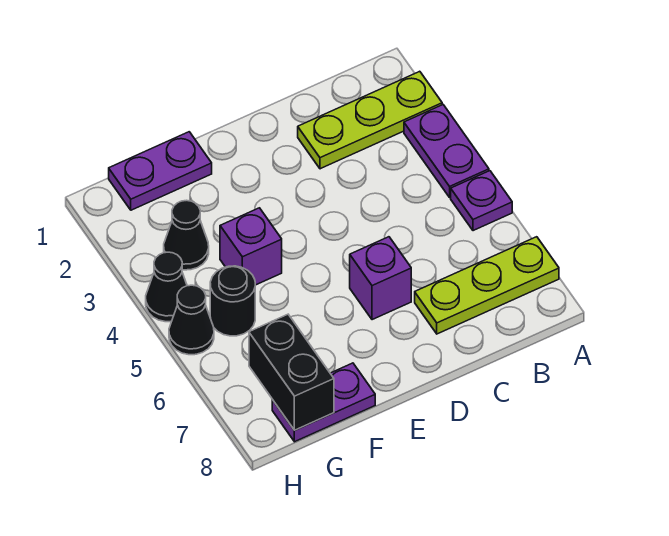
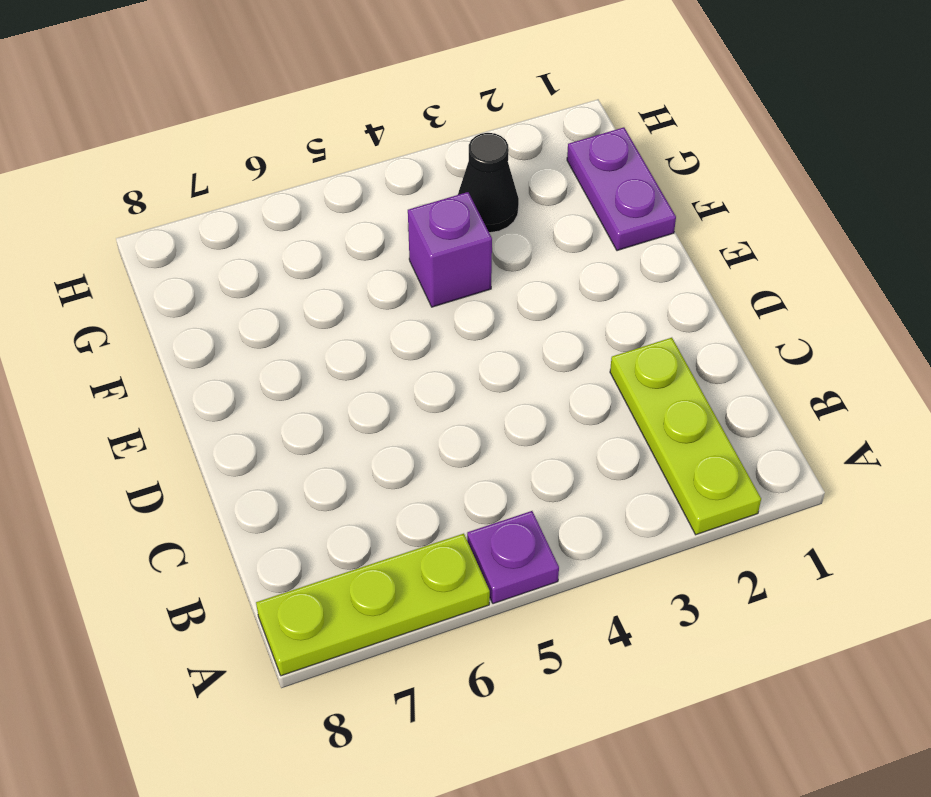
lime plate A6:A8 level 1 -> lime plate A7:C7 level 1
none -> purple plate A3:A4 level 1
none -> purple brick D6 level 1
none -> purple plate F8:G8 level 1

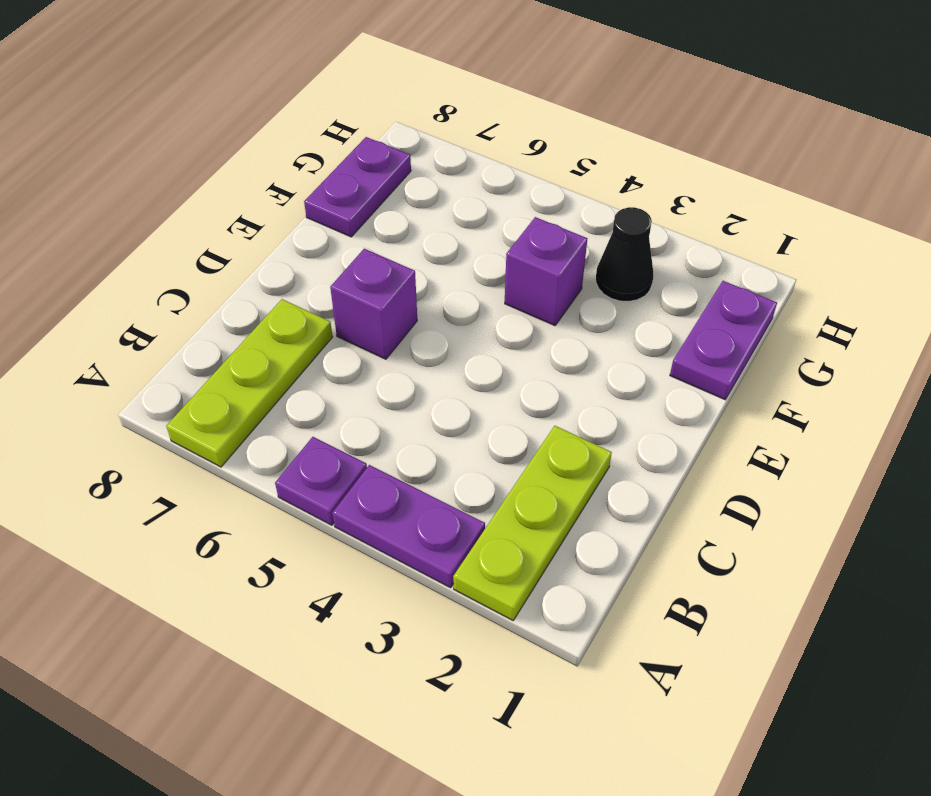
none -> black round brick G5 level 1
none -> black cone H4 level 1
none -> black cone H5 level 1

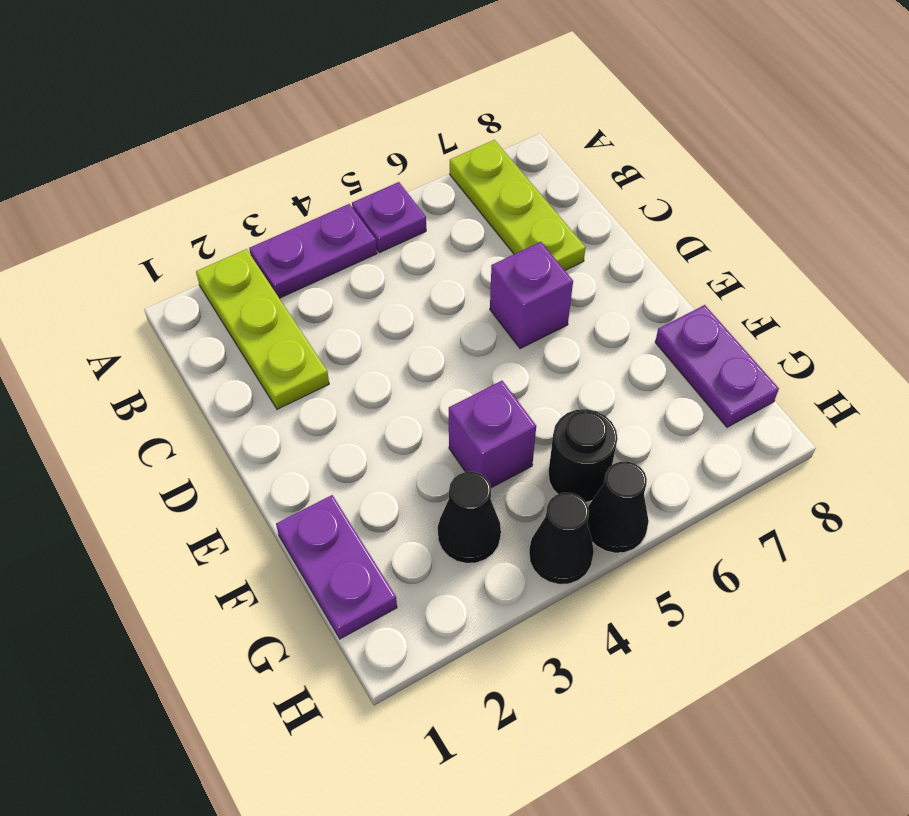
none -> black brick G7:G8 level 2

